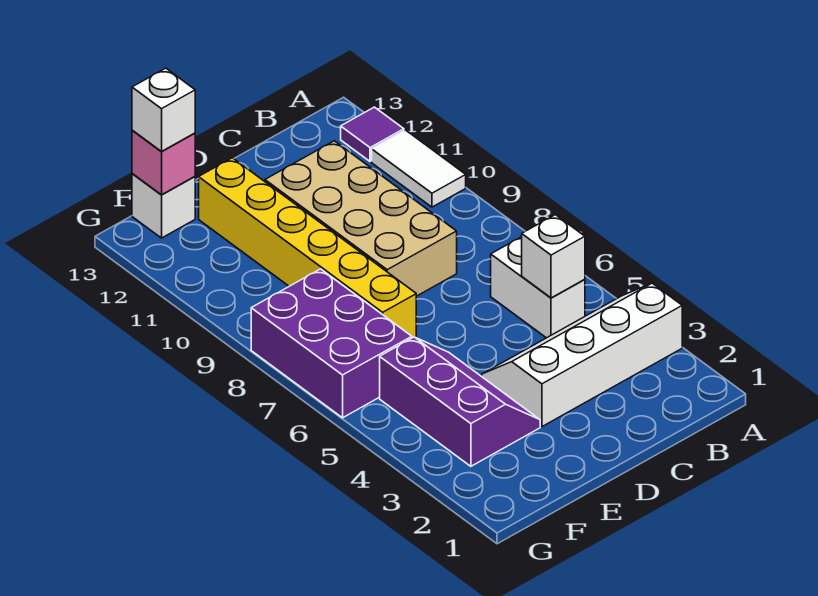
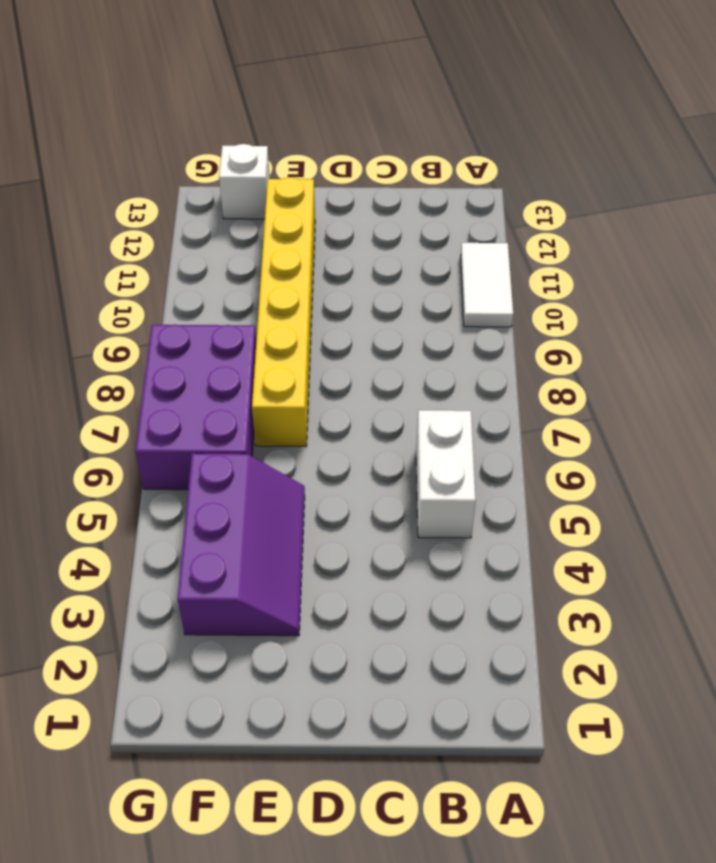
none -> white slope A3:D4 level 1 top 3
none -> purple tile A12 level 1
none -> tan brick C8:D11 level 1

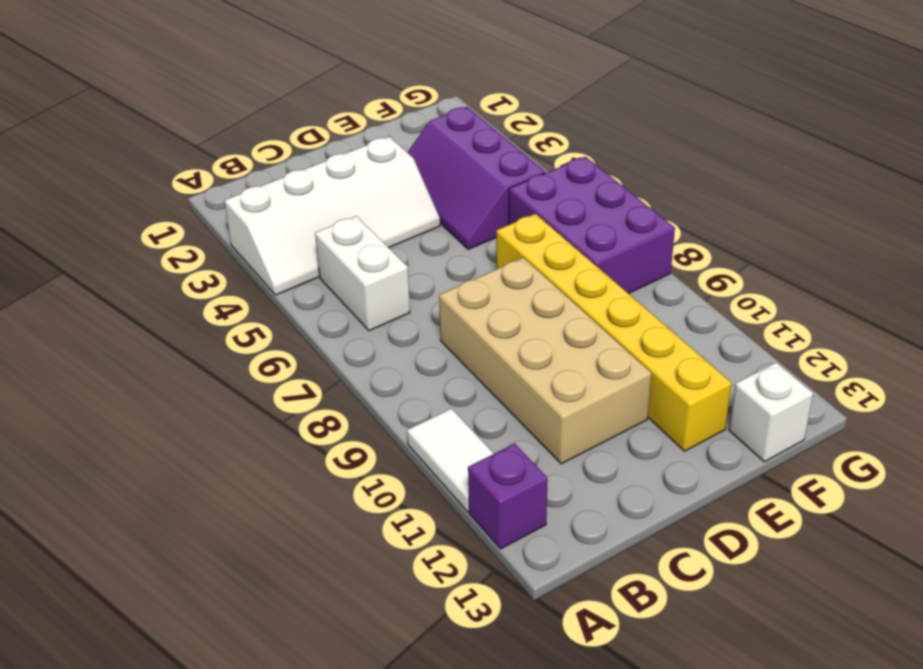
purple brick A12 level 1 -> purple tile A12 level 1
none -> white brick B5 level 2
none -> pink brick F13 level 2
none -> white brick F13 level 3

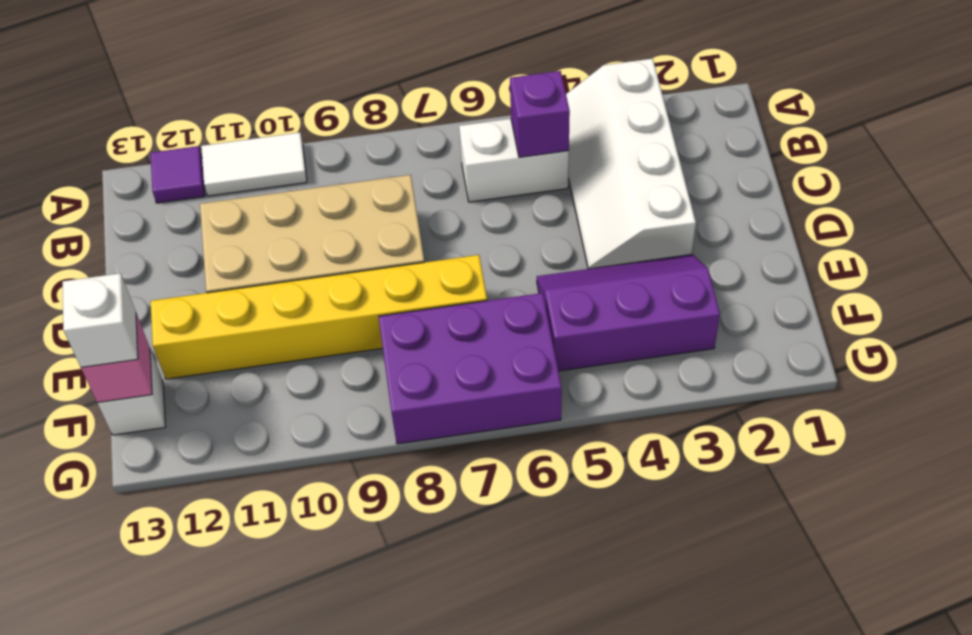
purple brick B5 level 2 -> white brick B5 level 2

